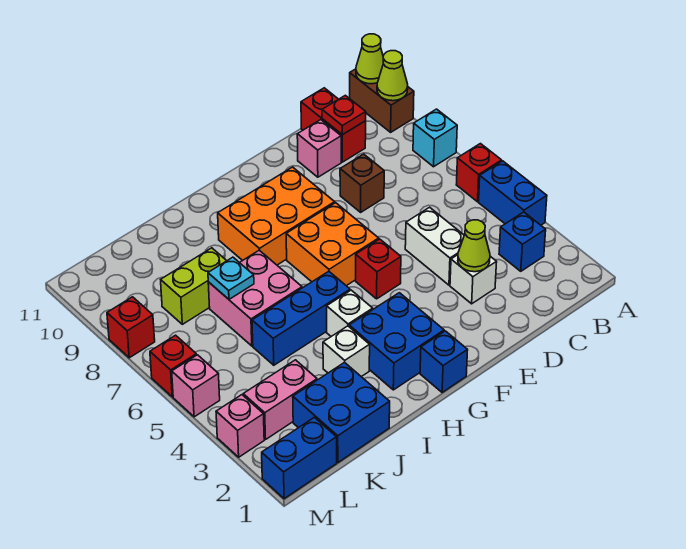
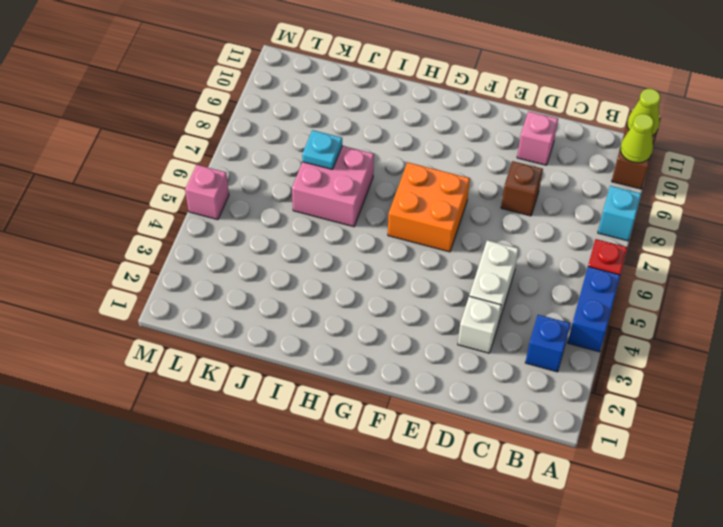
none -> red brick C10:C11 level 1
none -> red brick F5 level 1
none -> orange brick F8:H9 level 1
none -> blue brick G1 level 1

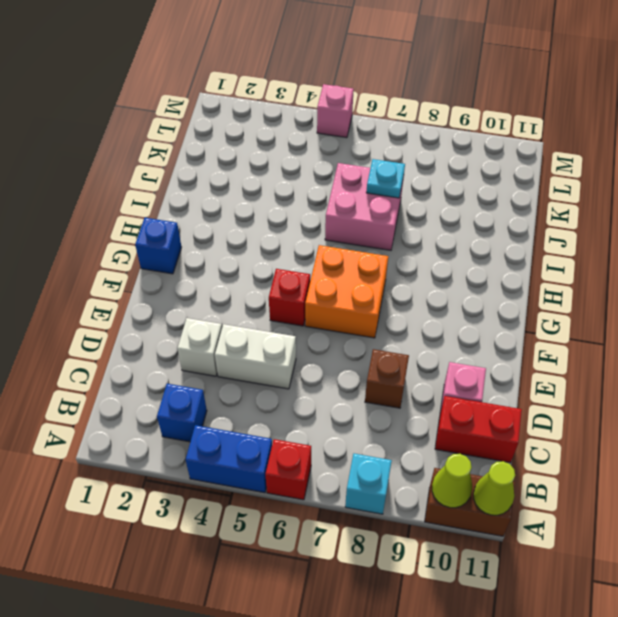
none -> orange brick F8:H9 level 1
none -> blue brick G2:H3 level 1
none -> white brick H4 level 1
none -> blue brick H5:J5 level 1

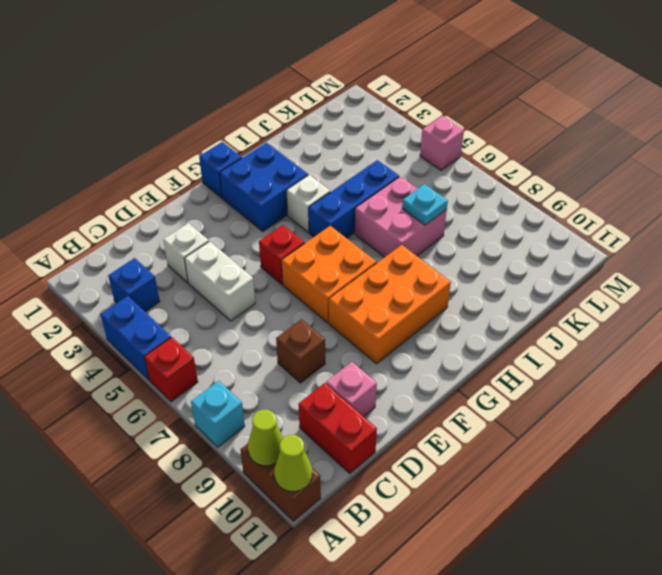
none -> white brick I3 level 1
none -> blue brick J1:K2 level 1
none -> lime brick J8:K8 level 1
none -> pink brick K3:L3 level 1

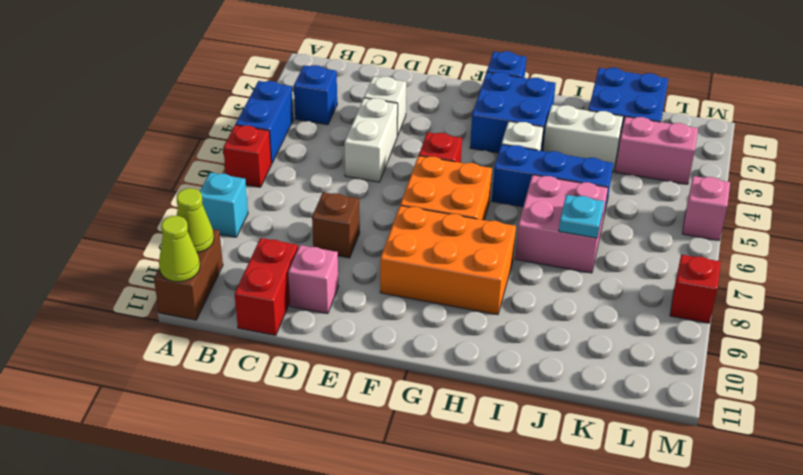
white brick I3:J3 level 1 -> white brick I3 level 1
none -> lime brick J8:K8 level 1
none -> blue brick L1:M1 level 1
none -> pink brick M3 level 1
none -> red brick M6 level 1

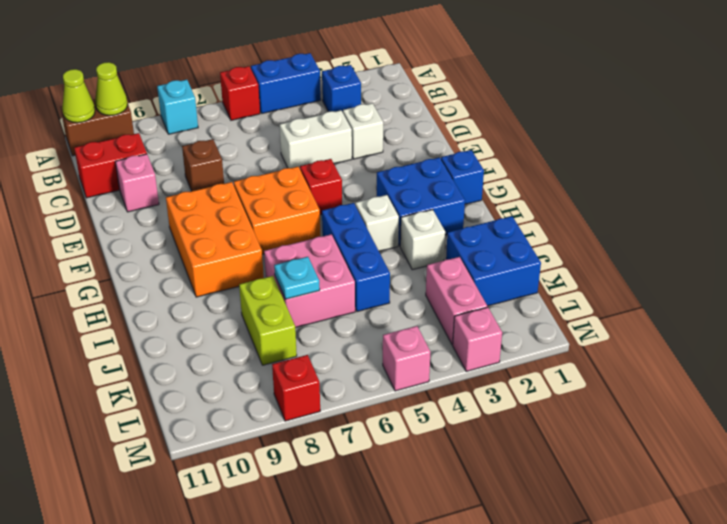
none -> blue brick L1:M1 level 1
none -> red brick M6 level 1
none -> red plate C10 level 2
none -> lime cone D3 level 2

